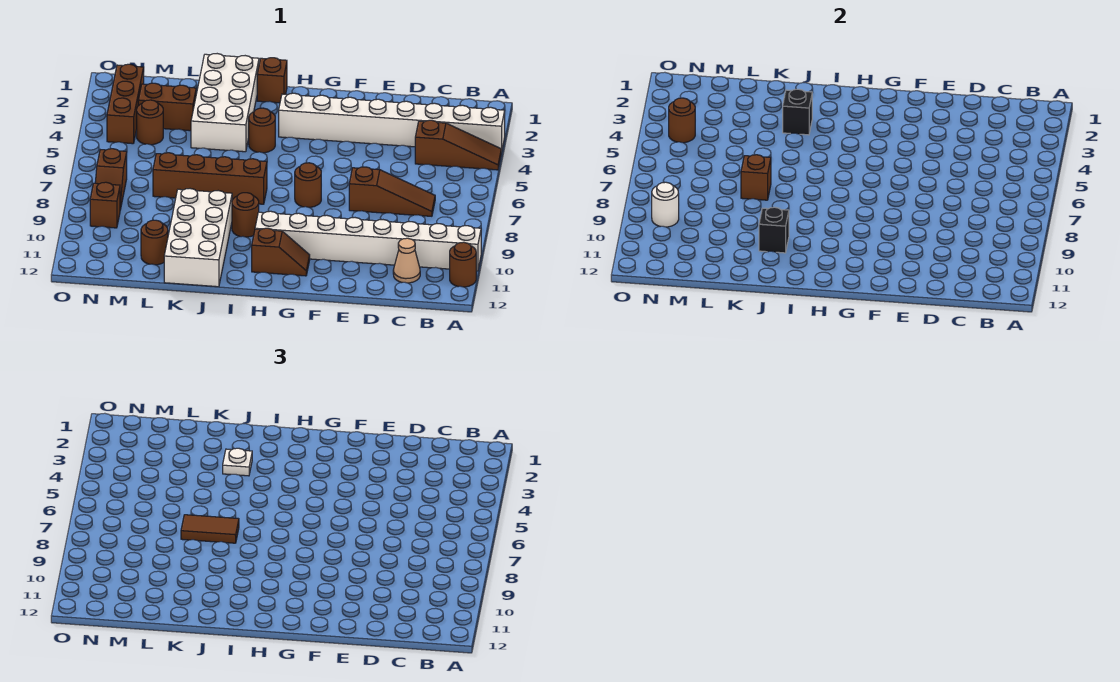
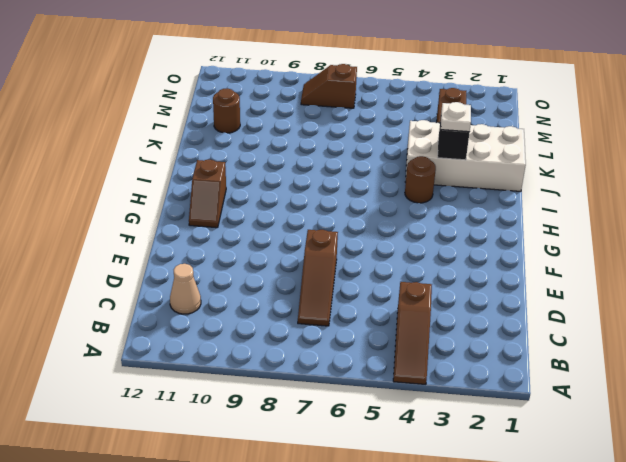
none -> white brick A3:H3 level 1
none -> white brick A10:H10 level 1
none -> brown round brick A11 level 1

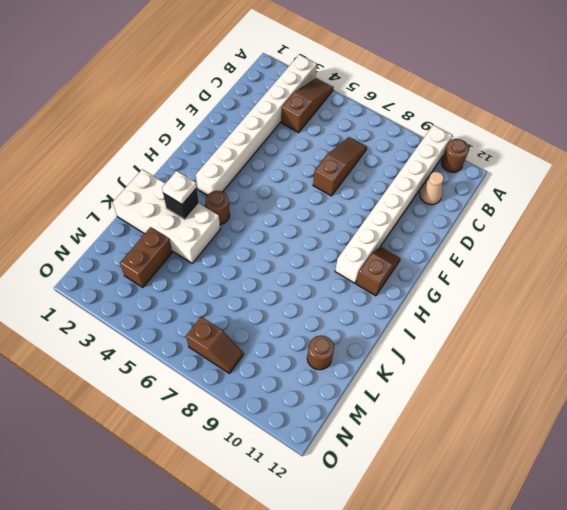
none -> brown round brick G7 level 1
none -> brown brick I1 level 1
none -> brown brick I7:L7 level 1

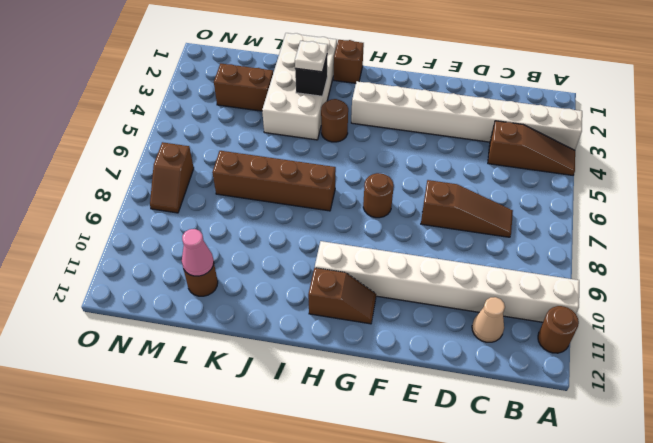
pink cone L11 level 2 -> none
none -> brown round brick I9 level 1
none -> white brick J9:K12 level 1
none -> brown round brick M4 level 1

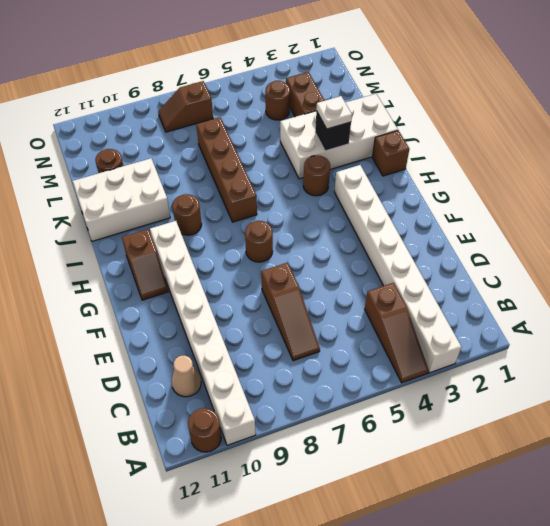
white brick J10:K12 level 1 -> white brick J9:K12 level 1
none -> brown brick N2:N4 level 1
none -> brown brick N9 level 1
none -> black brick J10 level 2

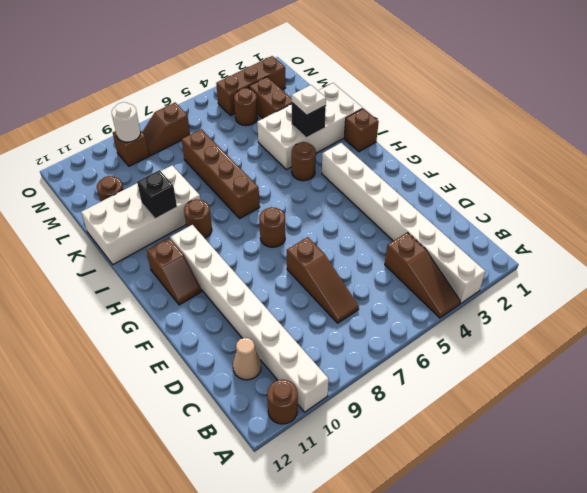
none -> brown brick K7 level 2
none -> brown round brick N4 level 2
none -> brown tile J7:K7 level 3

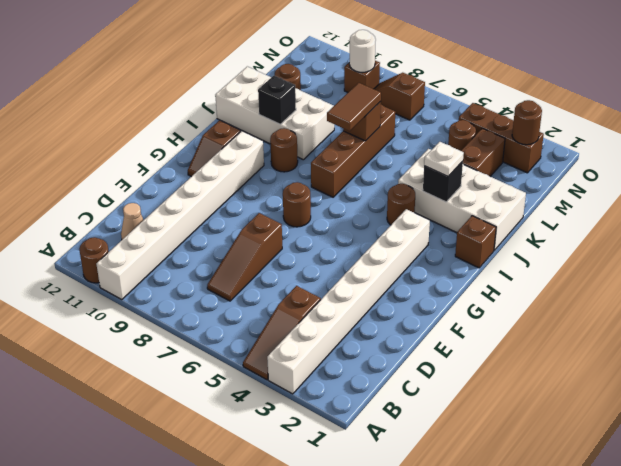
brown round brick N2 level 2 -> brown round brick N4 level 2

